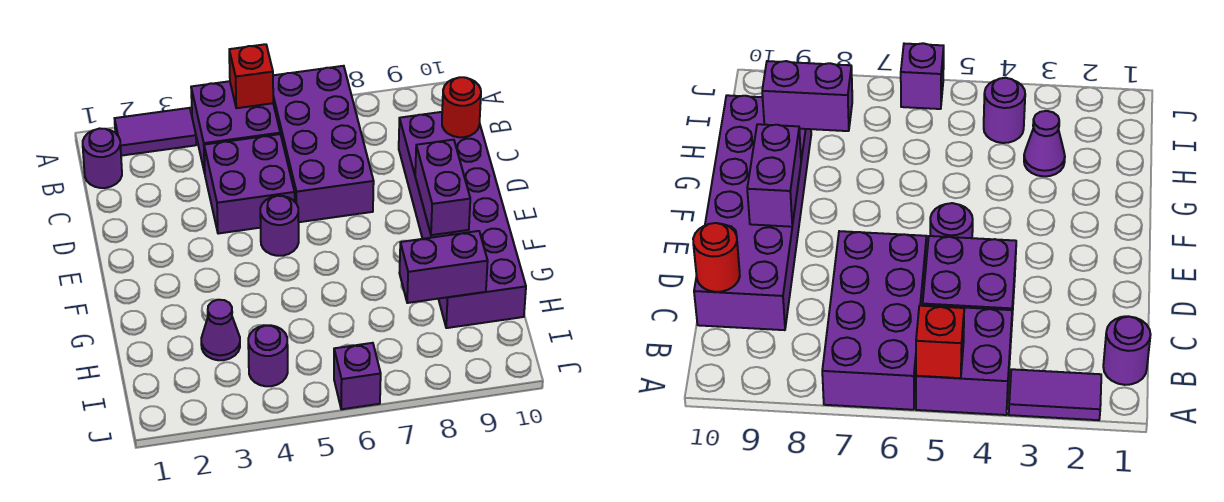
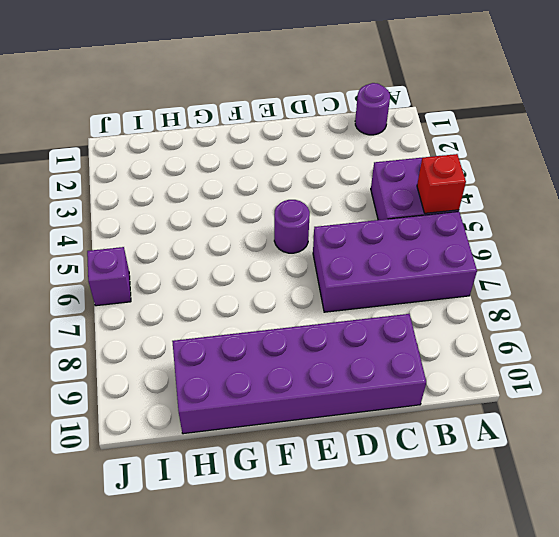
none -> purple tile A2:A3 level 1
none -> purple brick C4:D5 level 1
none -> purple cone H3 level 1

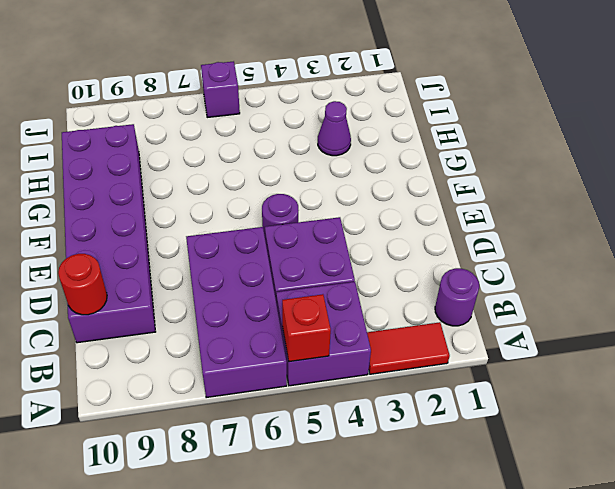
red tile A2:A3 level 1 -> purple tile A2:A3 level 1
none -> purple round brick I4 level 1
none -> purple brick E9:F9 level 2
none -> purple brick H8:H9 level 2

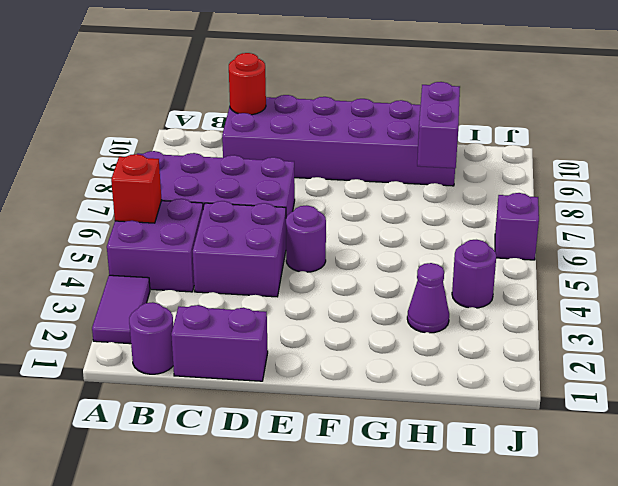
purple brick C1:D1 level 1 -> purple brick E9:F9 level 2

